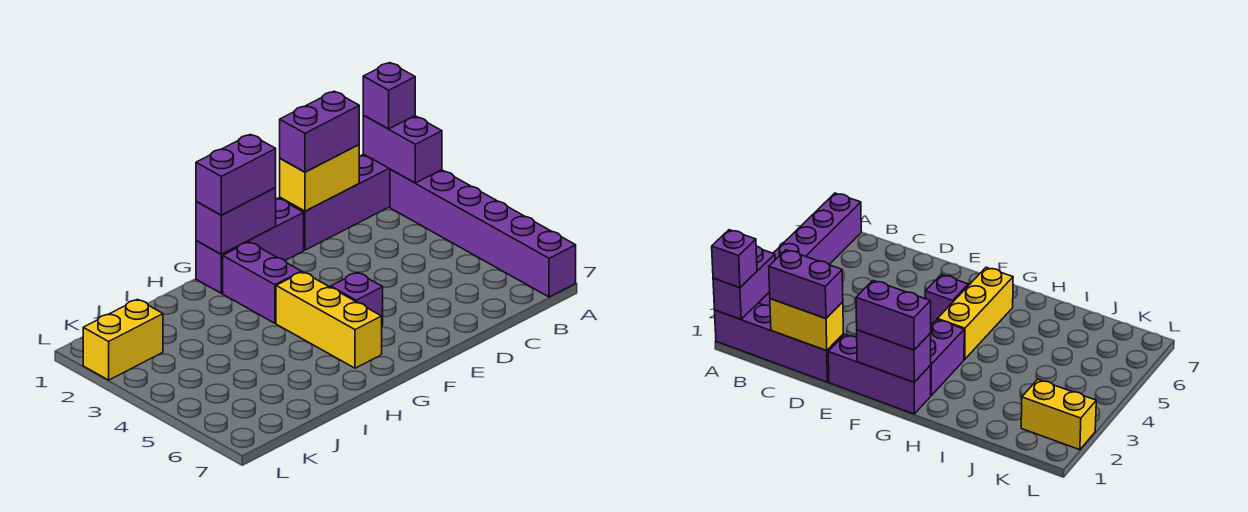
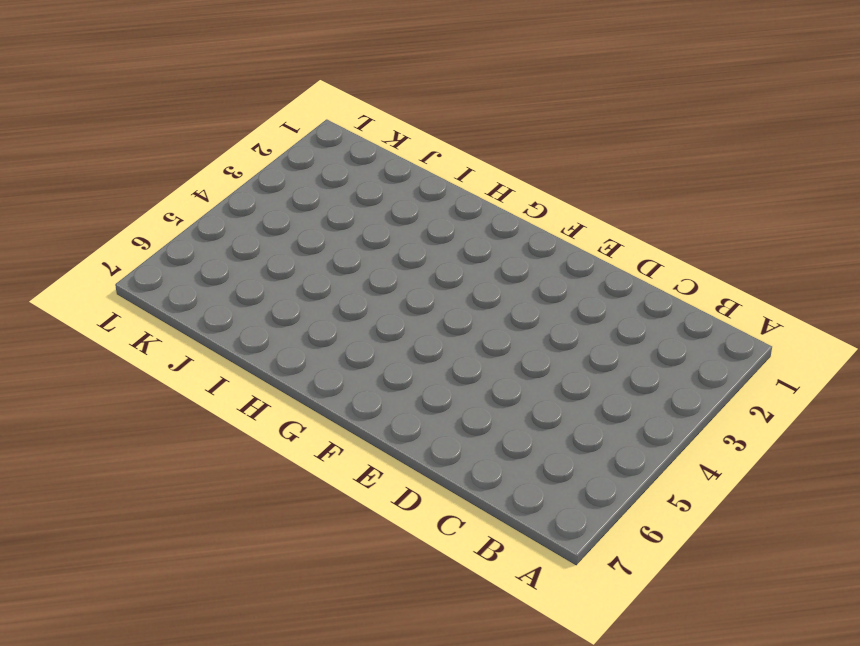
none -> purple brick A1:D1 level 1
none -> purple brick A2:A7 level 1
none -> purple brick E1:G1 level 1

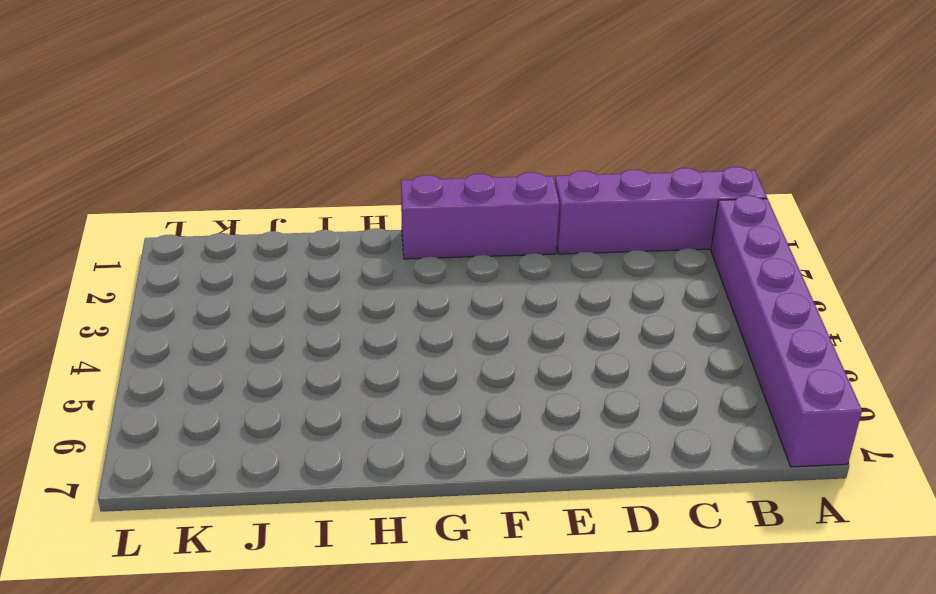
none -> purple brick F5 level 1
none -> purple brick G2:G3 level 1
none -> yellow brick G4:G6 level 1

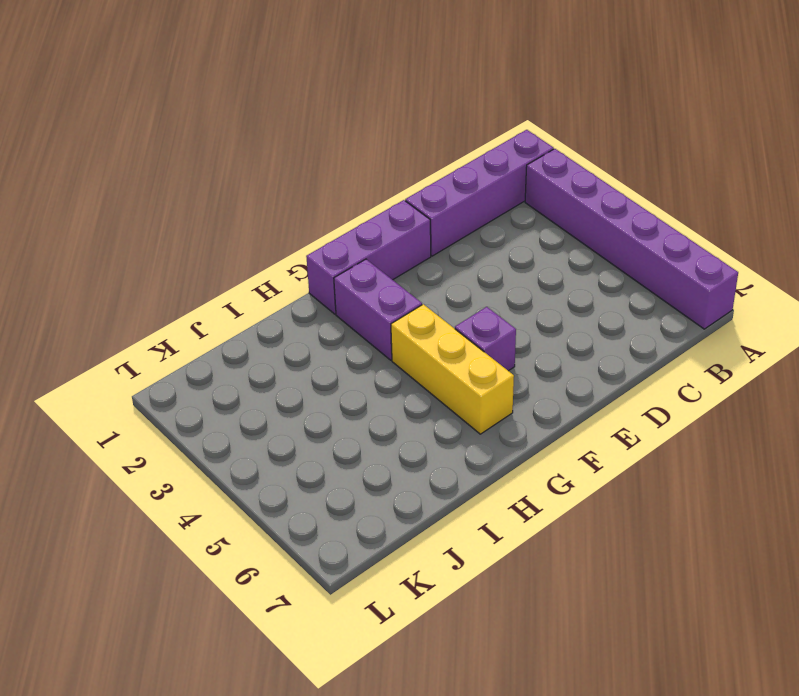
none -> yellow brick K2:L2 level 1
none -> purple brick A1:A2 level 2
none -> yellow brick C1:D1 level 2

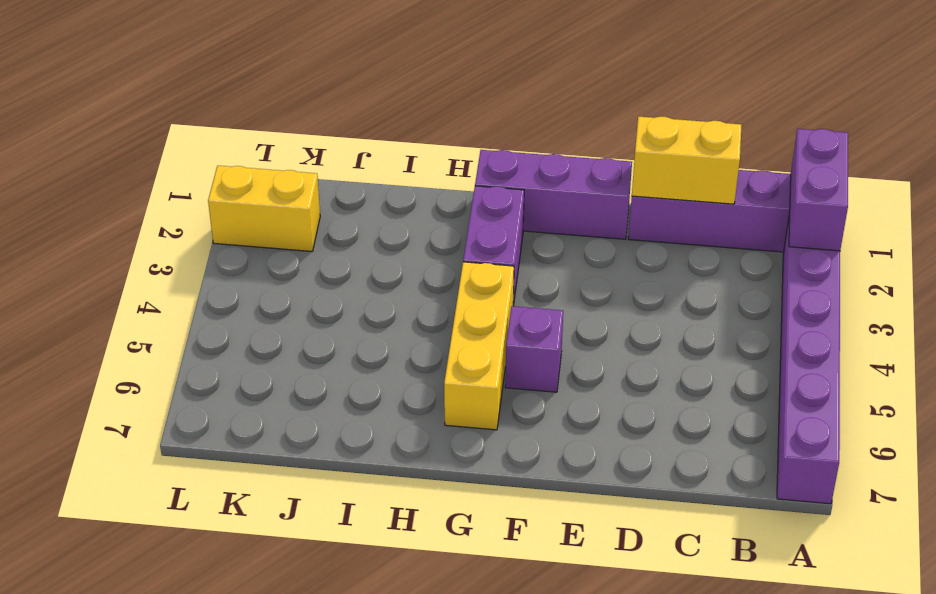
none -> purple brick F1:G1 level 2
none -> purple brick A1 level 3
none -> purple brick C1:D1 level 3

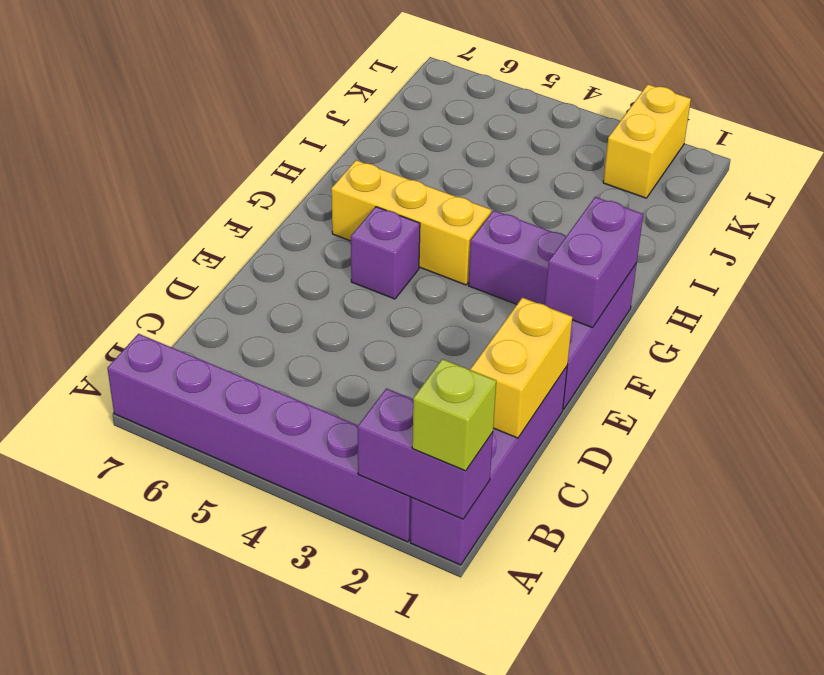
lime brick A1 level 3 -> purple brick A1 level 3
none -> purple brick C1:D1 level 3
none -> purple brick F1:G1 level 3

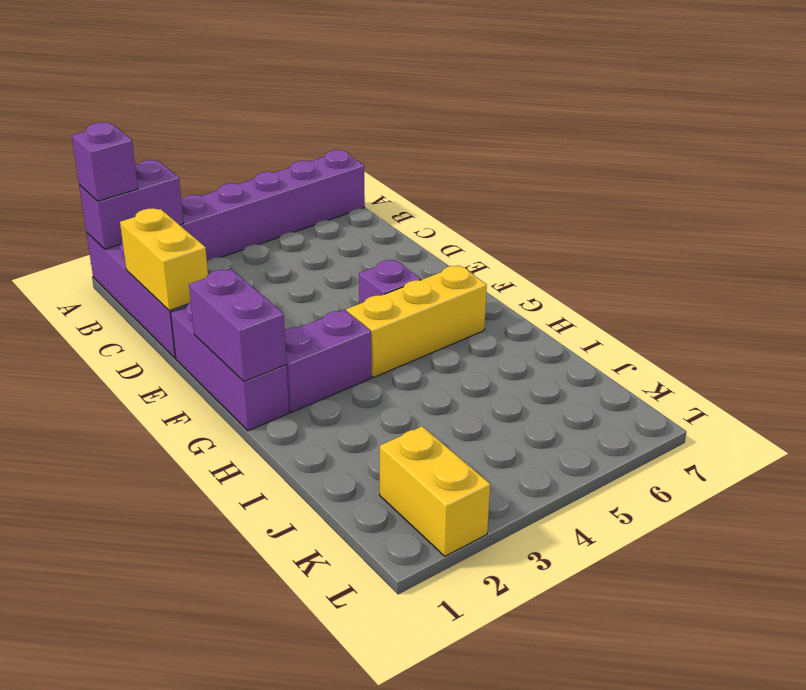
none -> purple brick C1:D1 level 3
none -> purple brick F1:G1 level 3

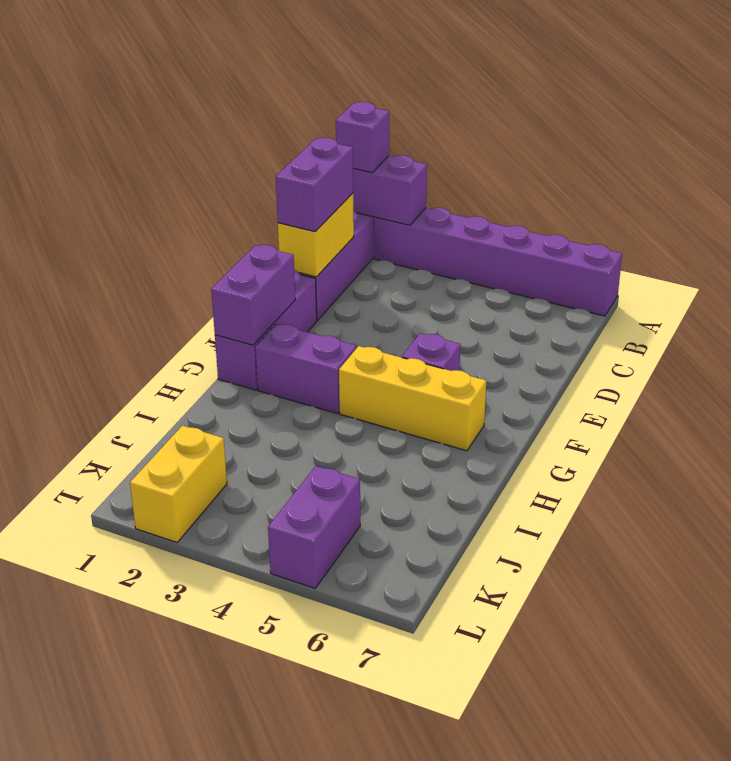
purple brick K5:L5 level 1 -> purple brick F1:G1 level 3

